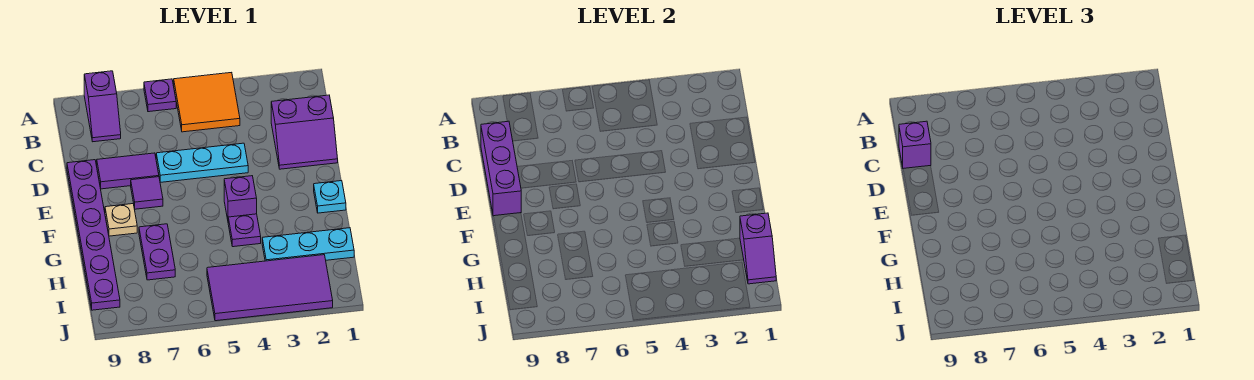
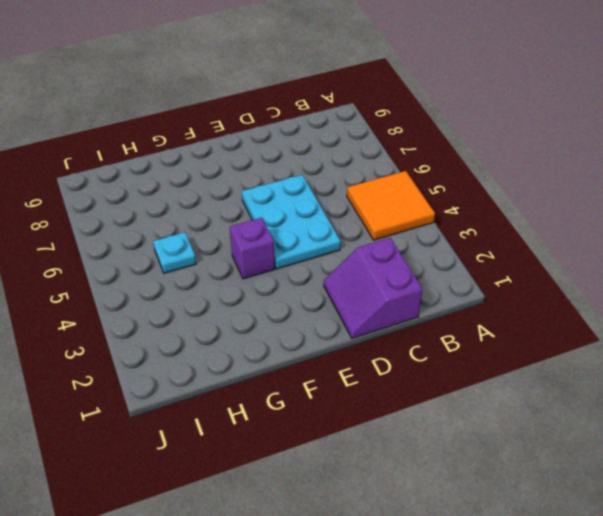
cyan plate D4:E6 level 1 -> cyan plate D4:D6 level 1
cyan plate H5 level 1 -> cyan plate F1 level 1
none -> purple plate A6 level 1
none -> purple slope A8:B8 level 1 top A
none -> purple tile D7:D8 level 1

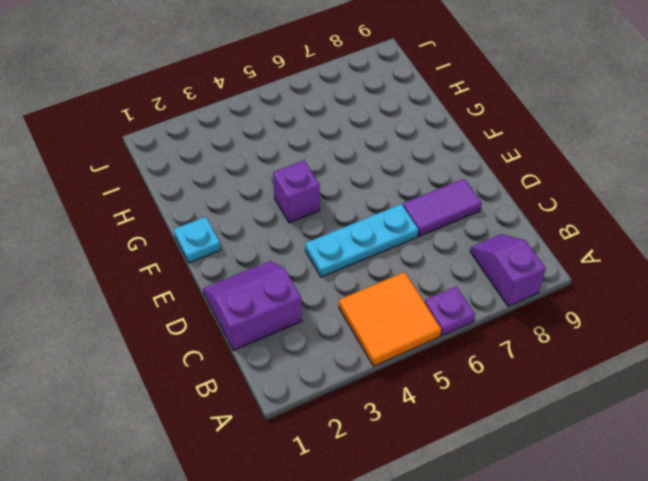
none -> purple plate D9:I9 level 1
none -> purple tile E7 level 1
none -> tan plate F8 level 1

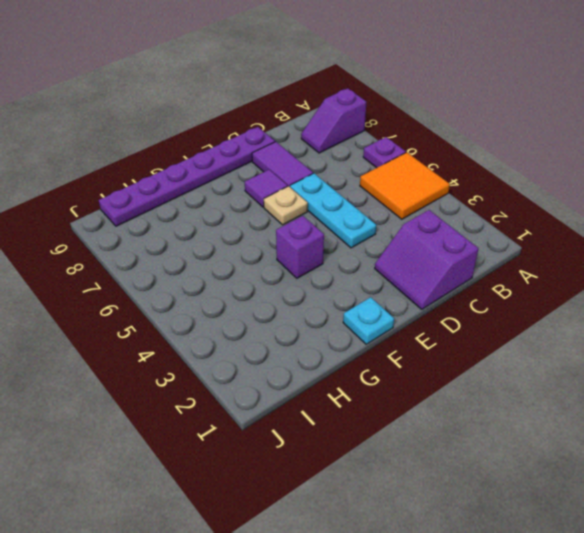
tan plate E6 level 1 -> tan plate F8 level 1
none -> purple plate G4 level 1
none -> purple plate G7:H7 level 1
none -> cyan plate H1:H3 level 1

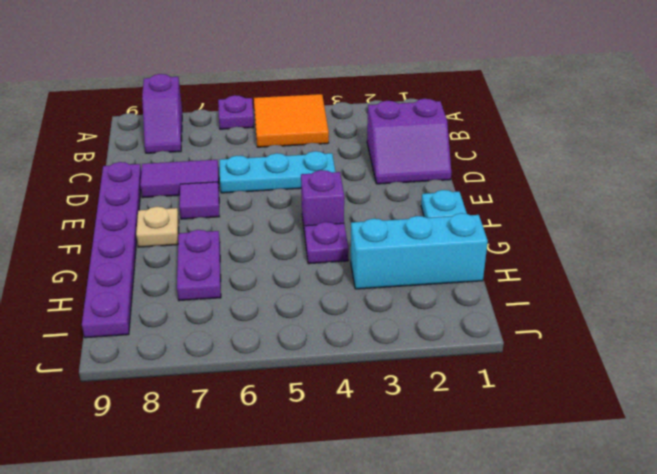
cyan brick H1:H3 level 1 -> cyan plate H1:H3 level 1
none -> purple tile I2:J5 level 1
none -> purple brick C9:E9 level 2
none -> purple slope H1:I1 level 2 top H

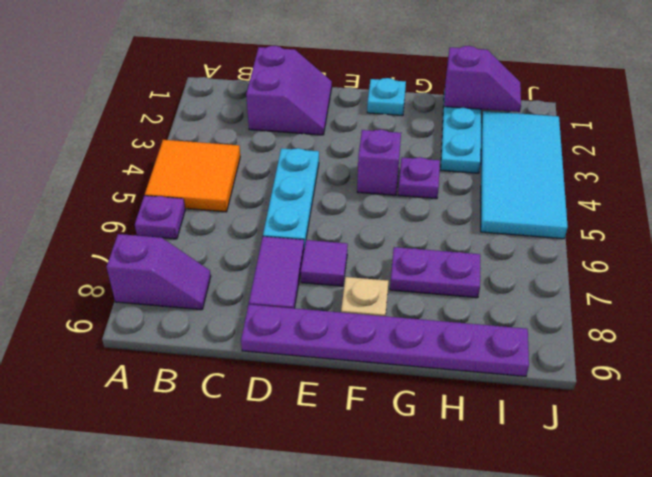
cyan tile I2:J5 level 1 -> purple tile I2:J5 level 1
none -> purple brick C9:E9 level 2
none -> purple brick C9 level 3

